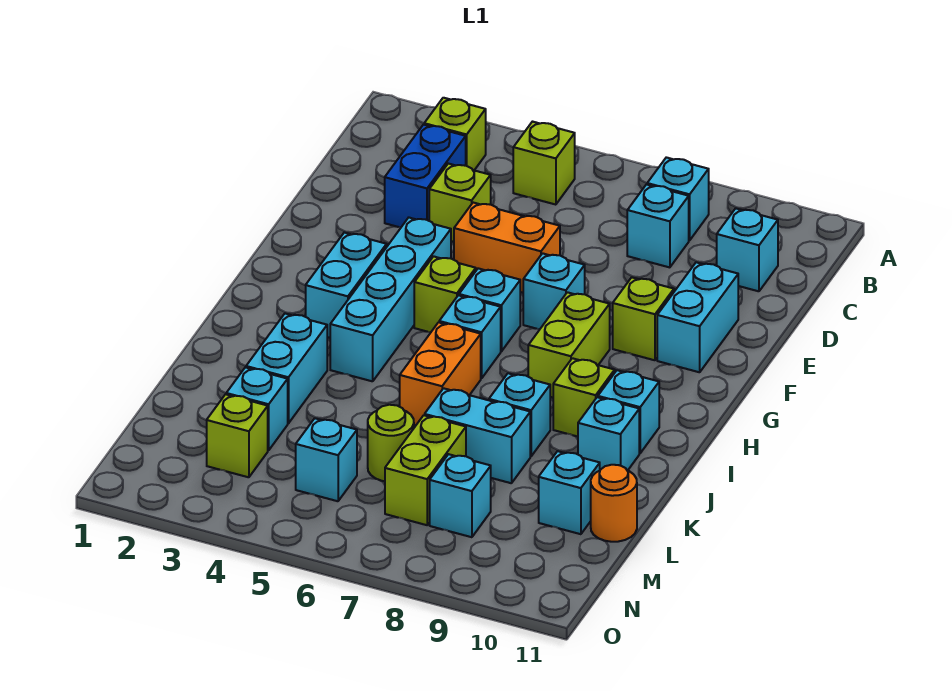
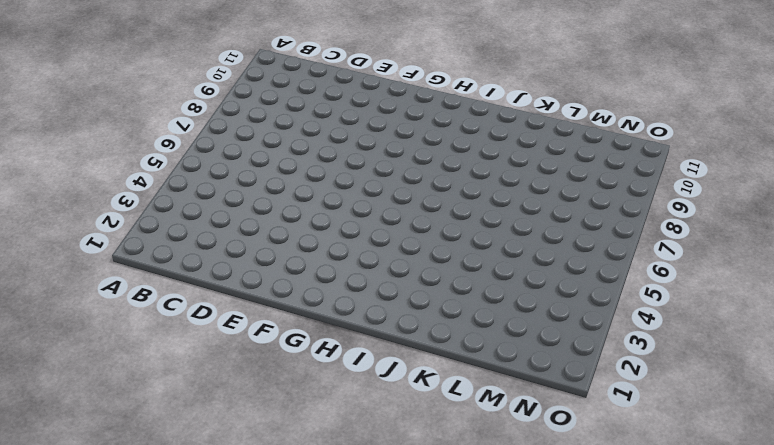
none -> lime brick B3 level 1
none -> lime brick B5 level 1
none -> cyan brick B8 level 1
none -> blue brick C3:D3 level 1

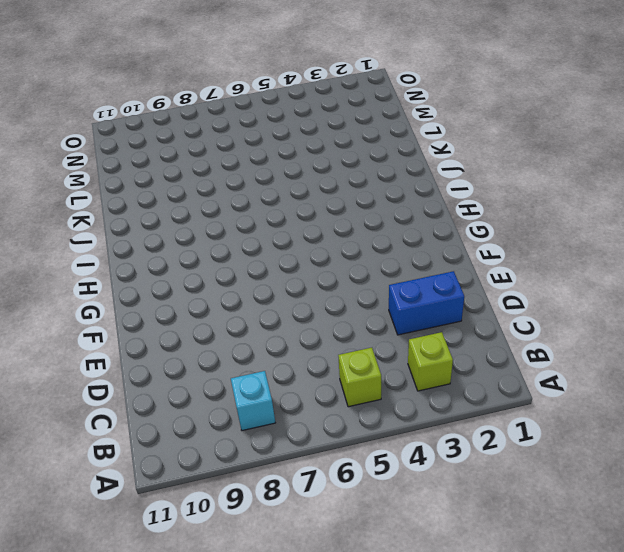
blue brick D2:D3 level 1 -> blue brick C3:D3 level 1
none -> cyan brick C8 level 1
none -> cyan brick C10 level 1
none -> lime brick D4 level 1
none -> orange brick E5:E6 level 1

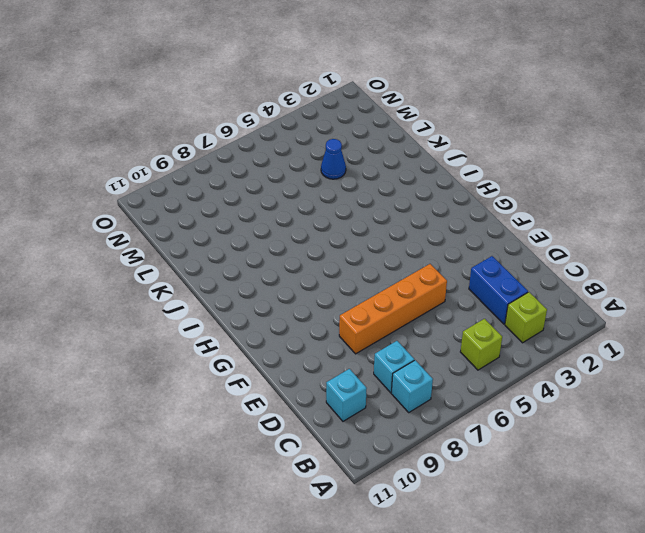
orange brick E5:E8 level 1 -> orange brick E5:E6 level 1
blue cone L4 level 1 -> none
none -> lime brick D4 level 1
none -> cyan brick E10:F10 level 1
none -> cyan brick F4:I4 level 1
none -> cyan brick F7 level 1

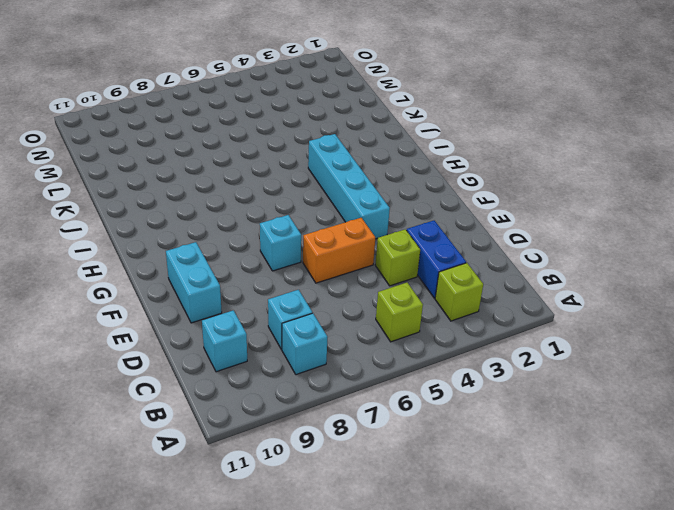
none -> lime brick F9 level 1
none -> cyan brick G3:H3 level 1
none -> lime brick G5 level 1
none -> cyan brick G6 level 1

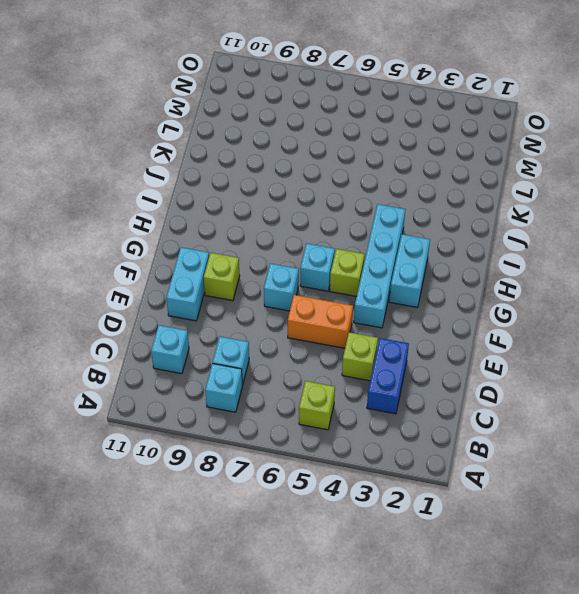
none -> lime brick B3 level 1
none -> lime brick G8:H8 level 1
none -> cyan brick H6 level 1
none -> orange brick I6:J6 level 1

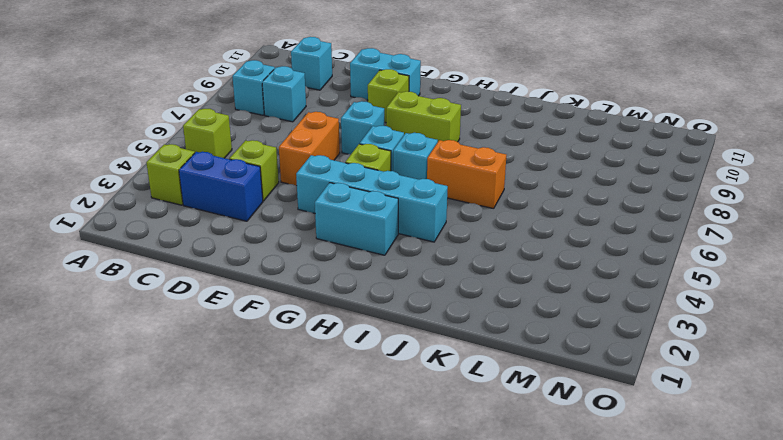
none -> lime brick I9 level 1
none -> cyan brick I10 level 1
none -> cyan brick J3:K3 level 1
none -> cyan brick J8 level 1

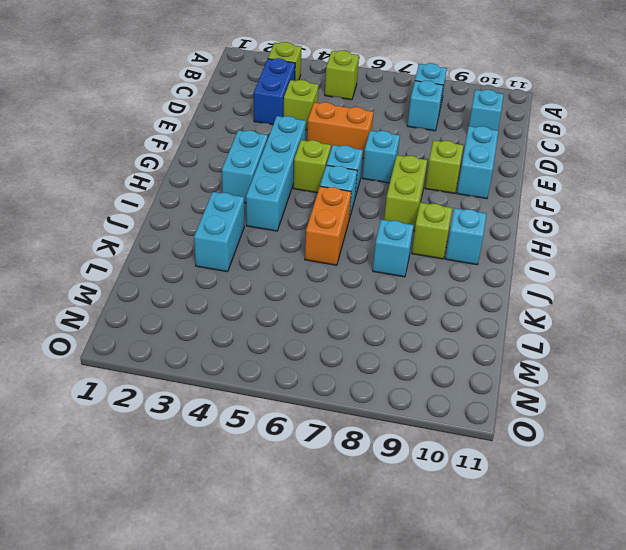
none -> cyan brick J10 level 1
none -> cyan brick K7:K8 level 1
none -> cyan brick L3 level 1
none -> lime round brick L6 level 1

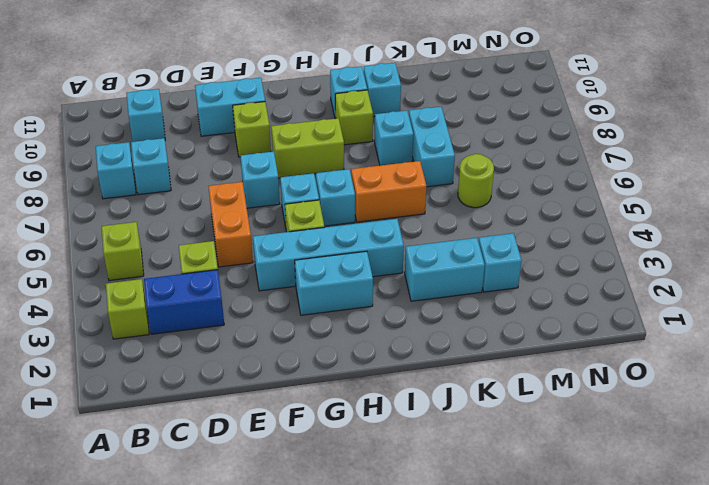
none -> lime brick L7:M7 level 1
none -> cyan brick L10 level 1
none -> orange round brick L11 level 1
none -> lime brick M3 level 1

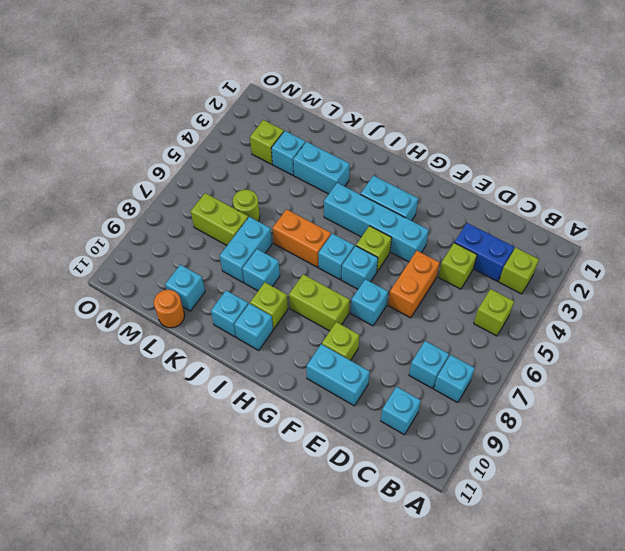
none -> cyan brick M5 level 1
none -> cyan brick M8 level 1

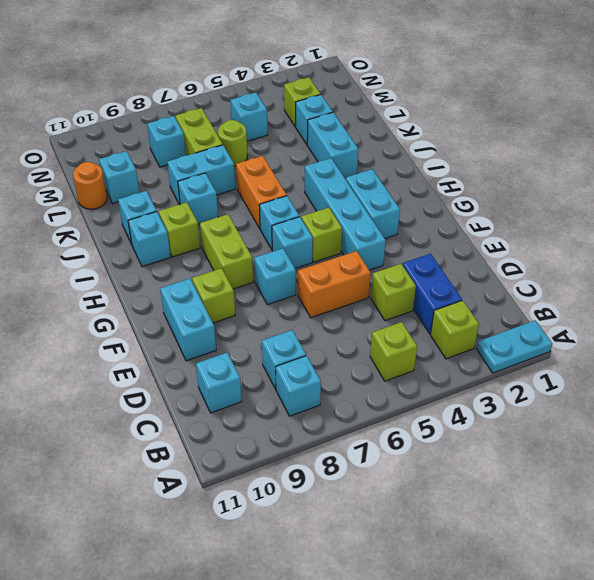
cyan plate A1:A2 level 1 -> none

